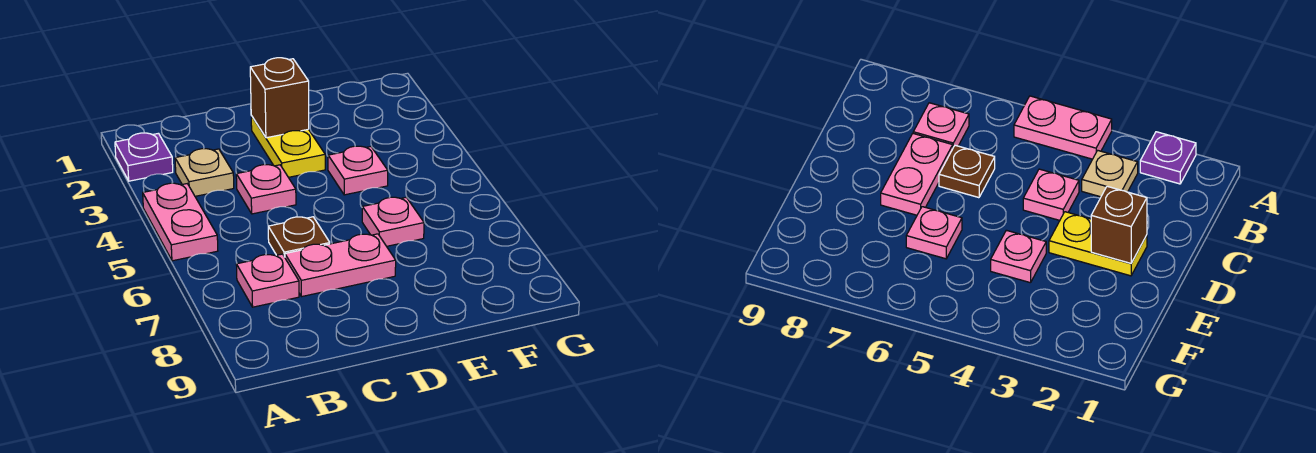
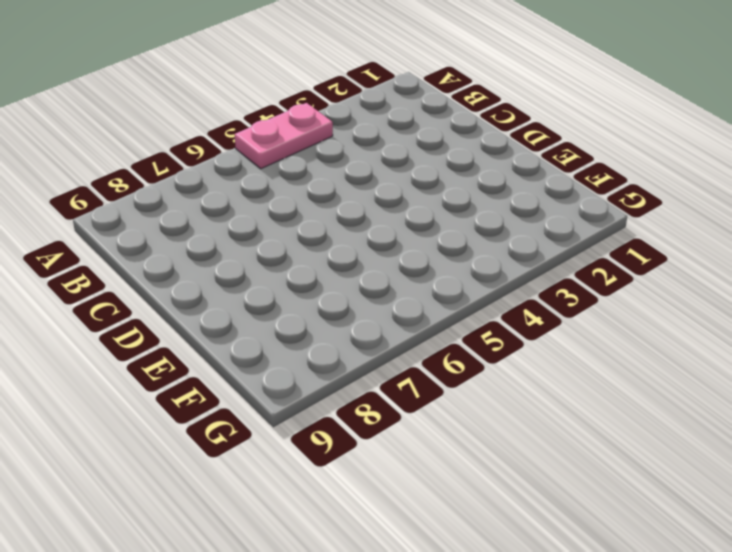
none -> purple plate A2 level 1
none -> tan plate B3 level 1

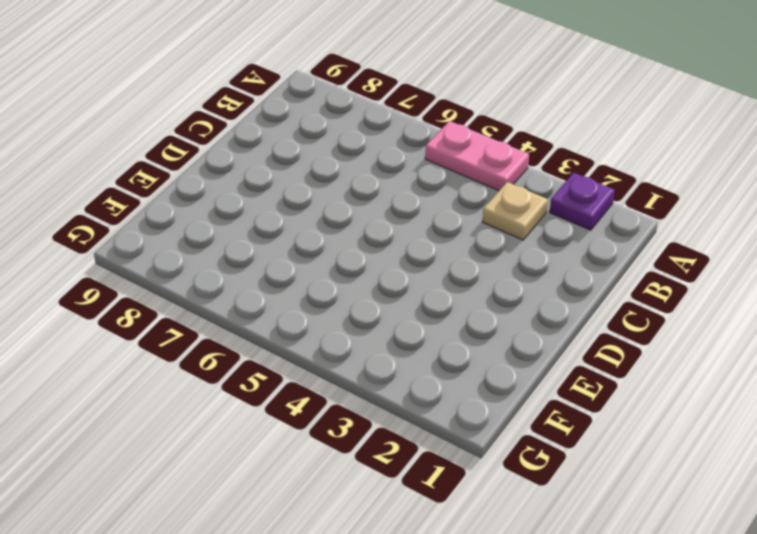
none -> pink plate B7 level 1
none -> pink plate C4 level 1

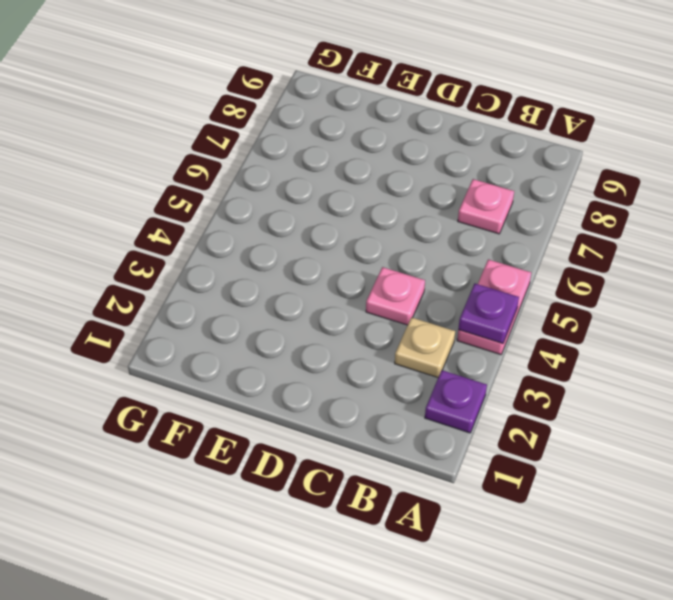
purple plate A4 level 2 -> none
none -> brown plate C6 level 1
none -> pink plate C7:D7 level 1

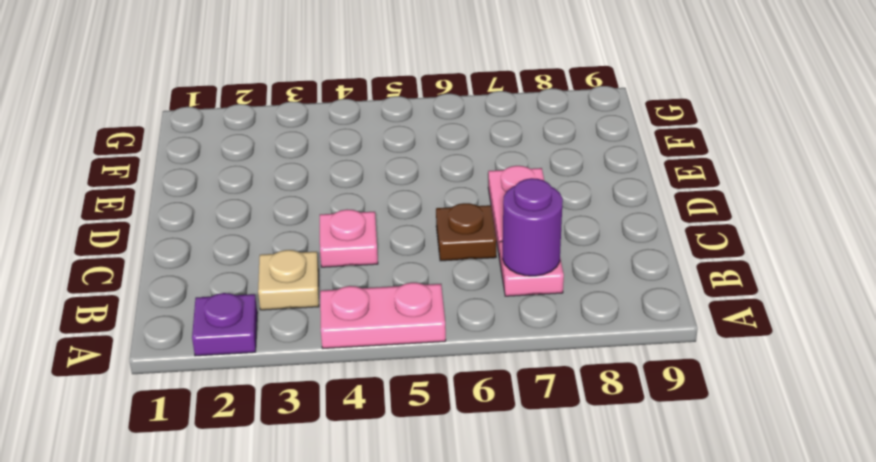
purple round brick B7 level 2 -> none
none -> yellow plate D2:D3 level 1
none -> pink plate E4 level 1

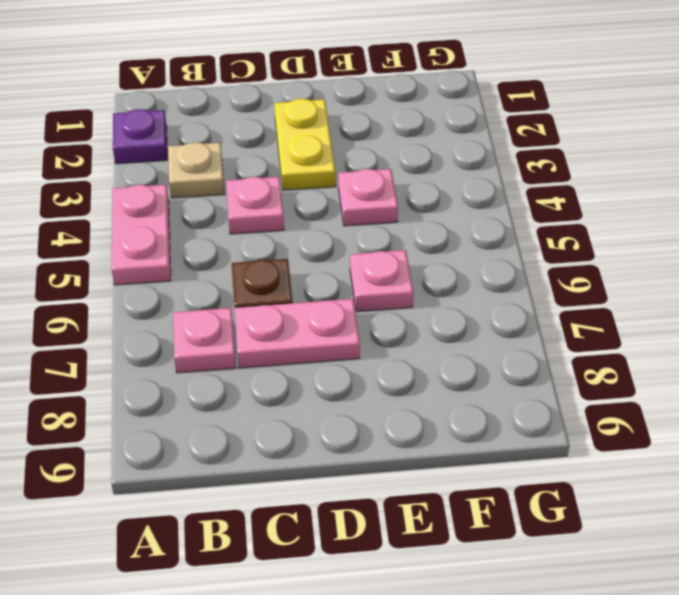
none -> brown brick D2 level 2

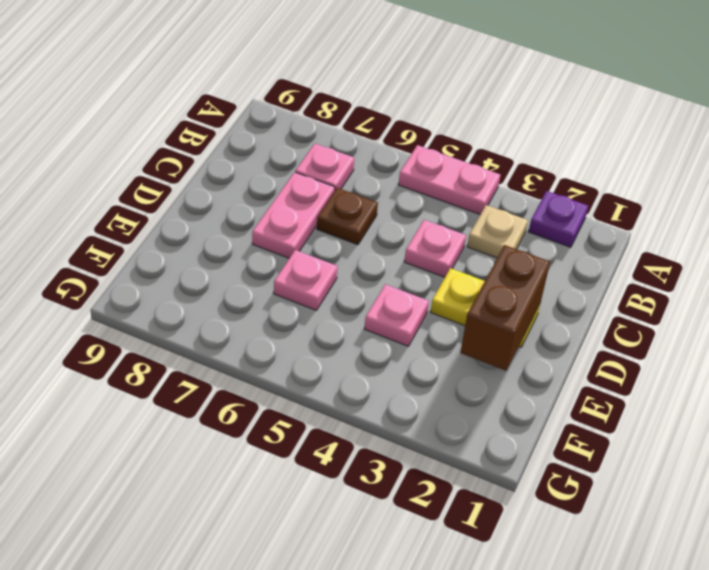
brown brick D2:E2 level 2 -> brown brick D2 level 2

